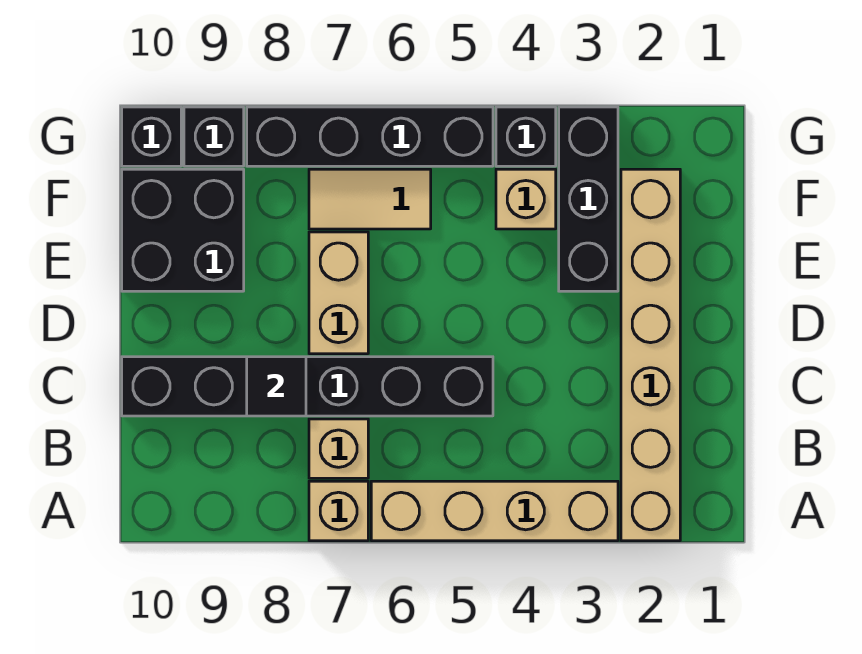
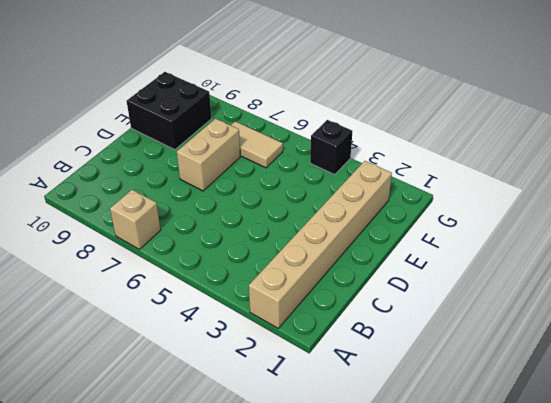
none -> tan brick A3:A6 level 1
none -> tan brick B7 level 1
none -> black brick C5:C10 level 1

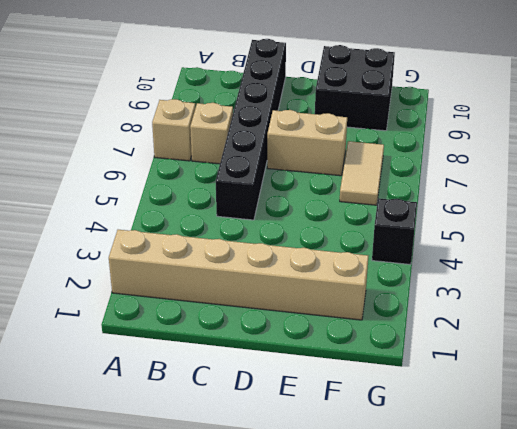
none -> tan brick A3:A6 level 1
none -> black brick E3:G3 level 1
none -> tan brick F4 level 1

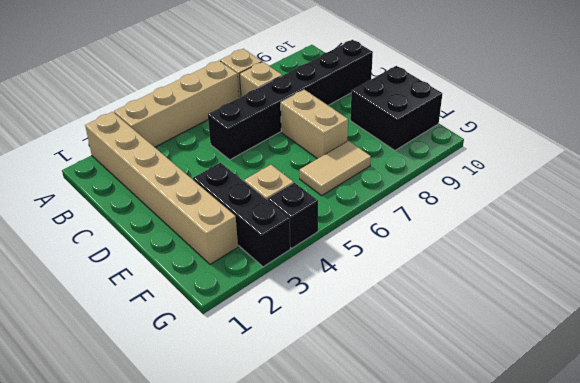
none -> black brick G5:G8 level 1
none -> black brick G9 level 1
none -> black brick G10 level 1

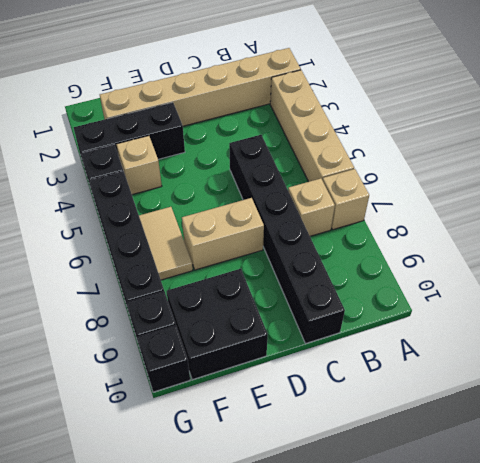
none -> black tile C8 level 2

